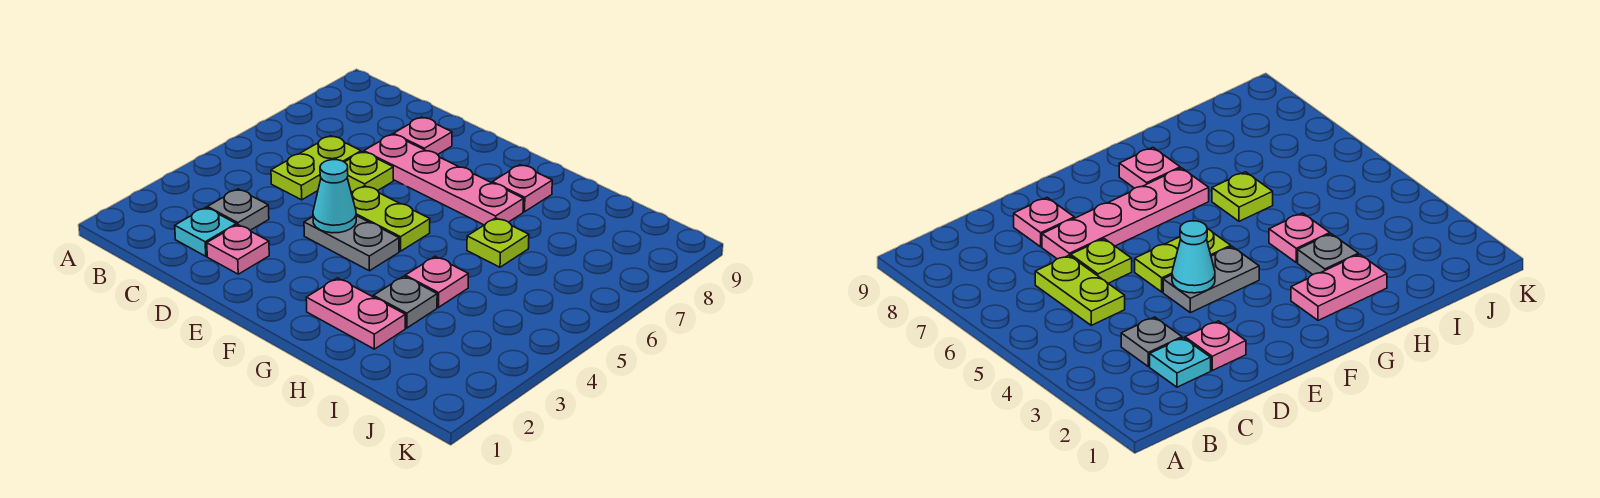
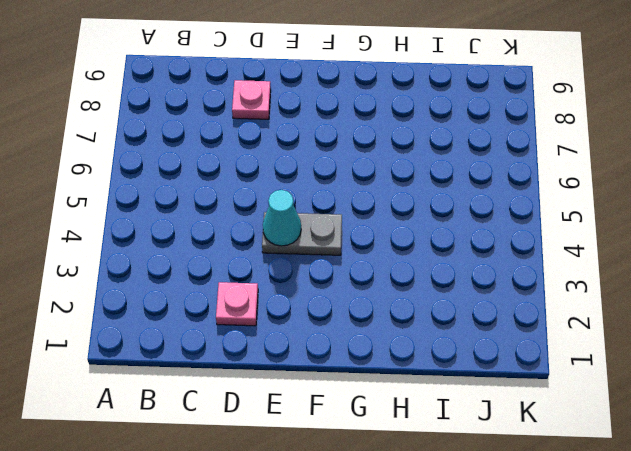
none -> cyan plate C2 level 1
none -> grey plate C3 level 1
none -> lime plate C5:C6 level 1

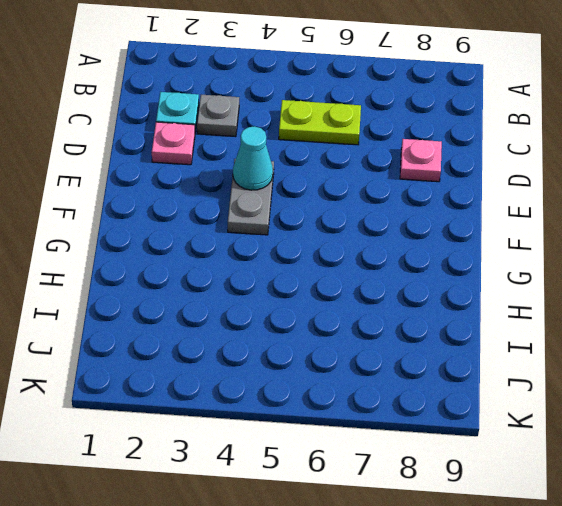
none -> lime plate D6 level 1
none -> pink plate D7:G7 level 1
none -> lime plate E5:F5 level 1

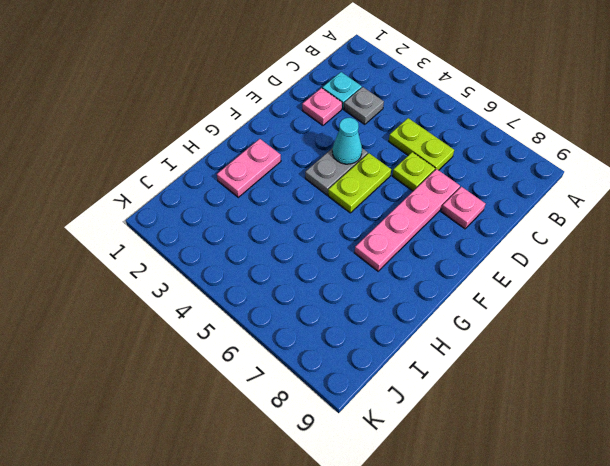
none -> pink plate G8 level 1
none -> grey plate H3 level 1
none -> pink plate H4 level 1

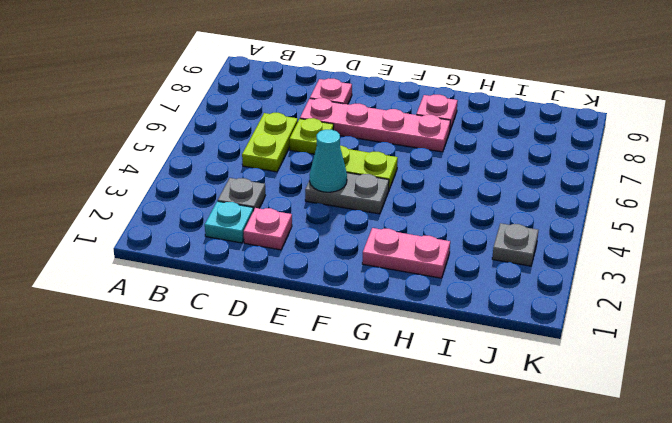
grey plate J3 level 1 -> grey plate H3 level 1
none -> pink plate H4 level 1
none -> lime plate H6 level 1

